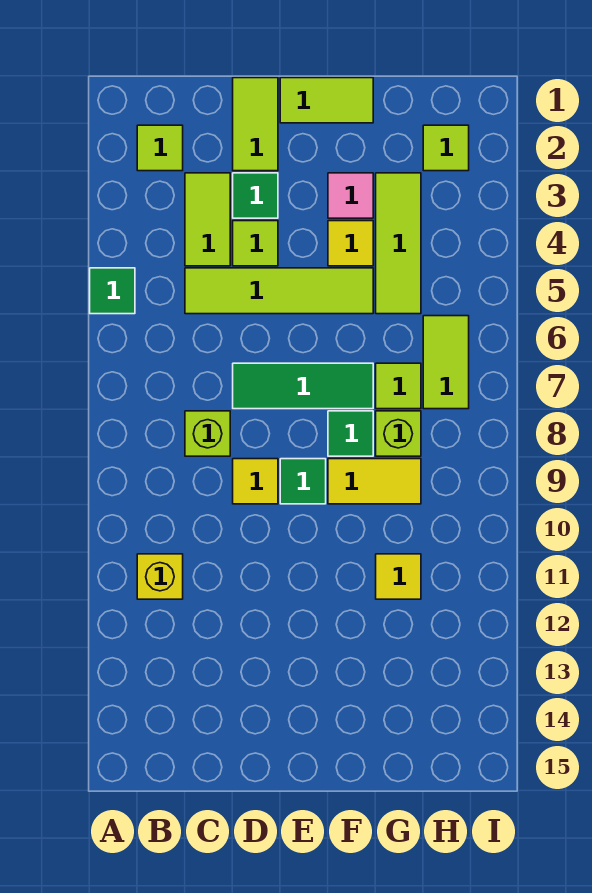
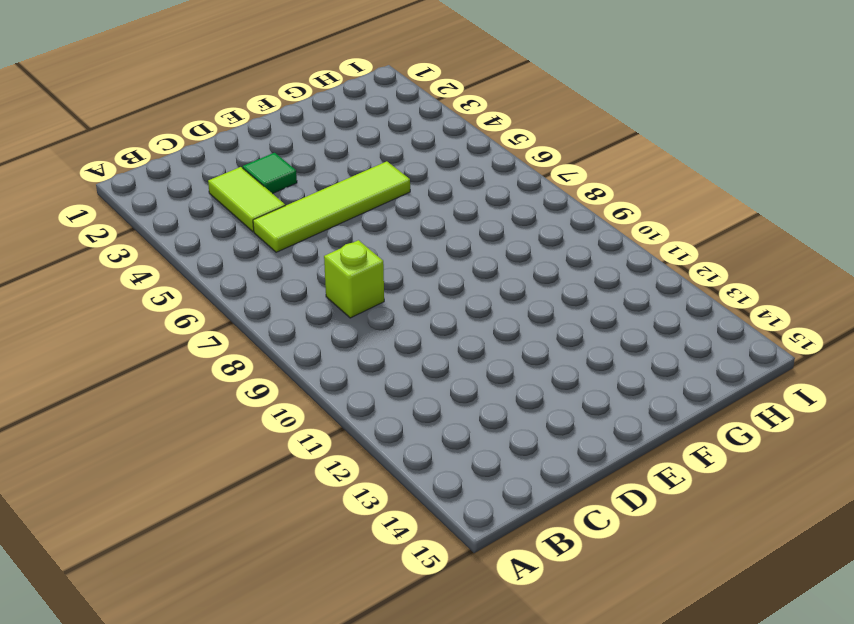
none -> green tile A5 level 1
none -> lime tile B2 level 1
none -> yellow brick B11 level 1

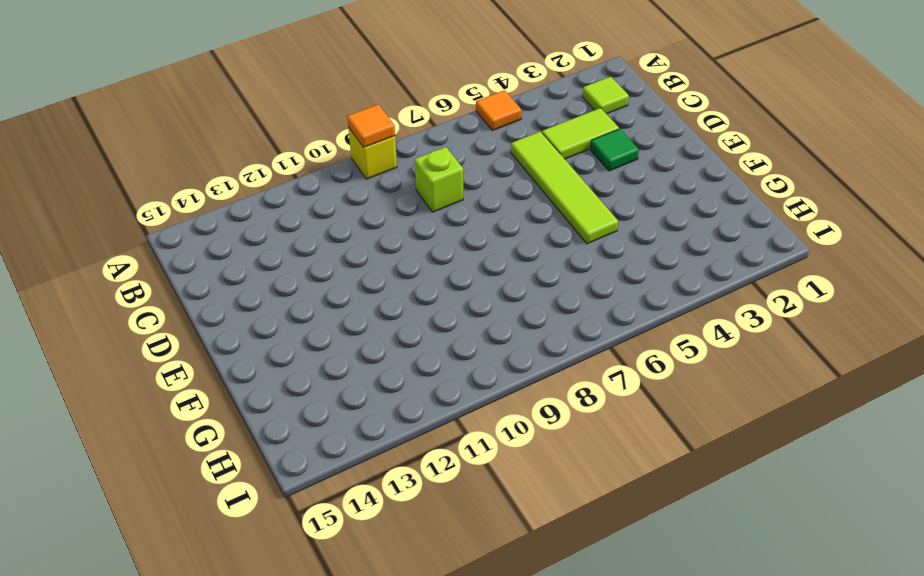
orange tile A5 level 1 -> green tile A5 level 1
yellow brick A9 level 1 -> yellow brick B11 level 1
orange tile A9 level 2 -> none
none -> lime tile D1:D2 level 1
none -> lime tile D4 level 1
none -> green tile D7:F7 level 1

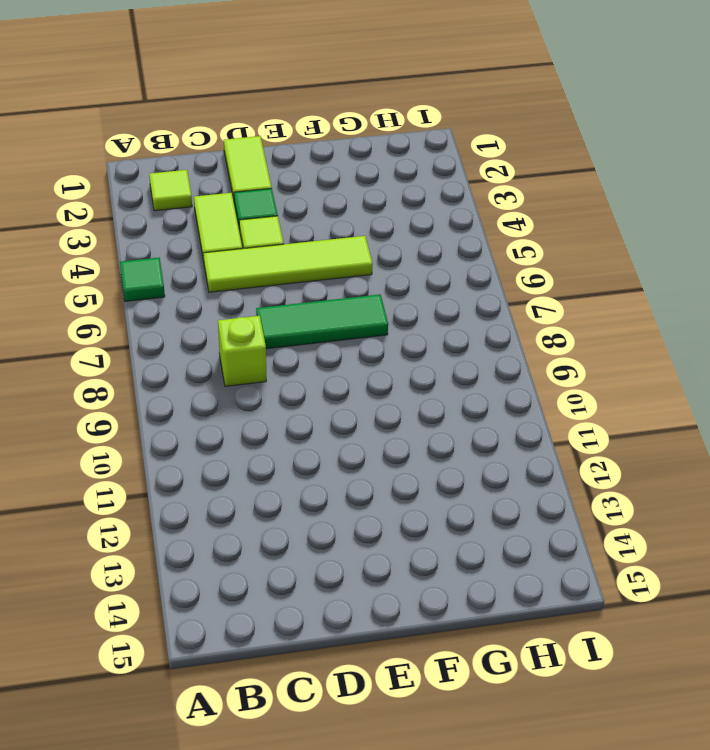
none -> yellow brick B11 level 1
none -> yellow tile D9 level 1
none -> lime tile E1:F1 level 1

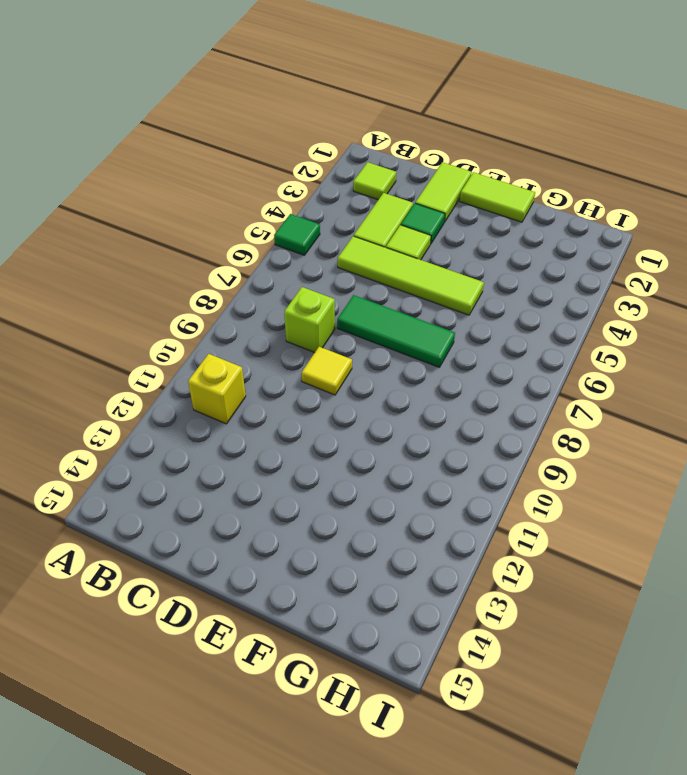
none -> green tile E9 level 1
none -> pink tile F3 level 1
none -> yellow tile F4 level 1

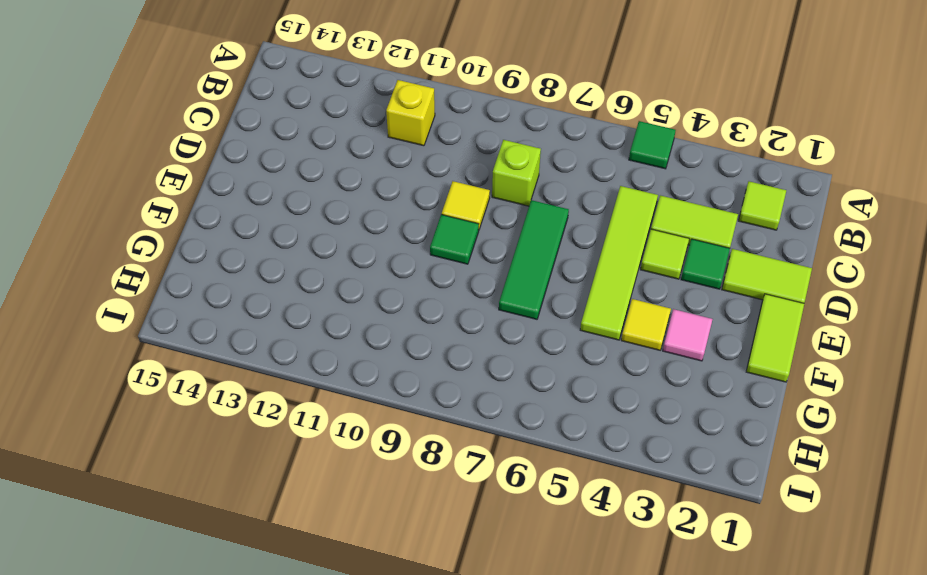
none -> green tile F8 level 1
none -> yellow tile F9:G9 level 1
none -> lime tile G3:G5 level 1

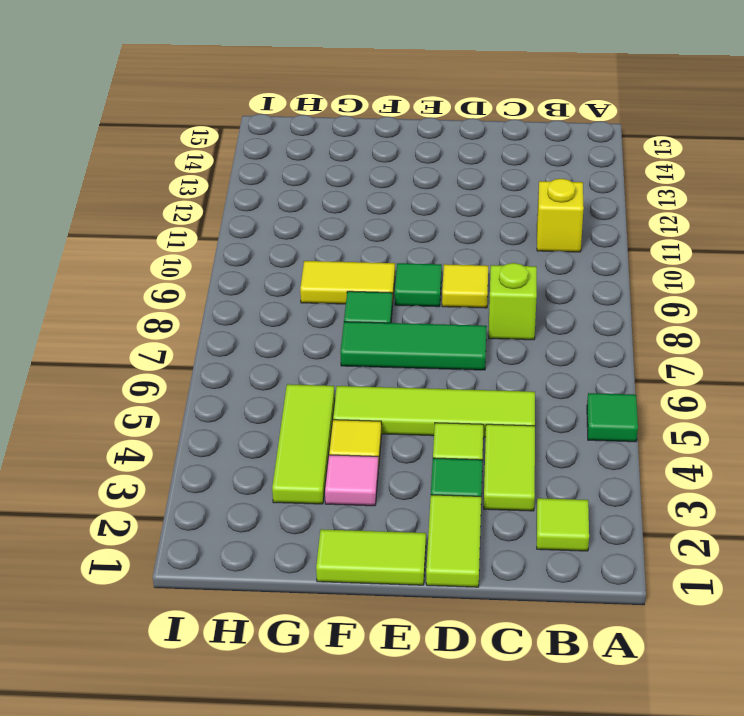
none -> lime tile G7 level 1
none -> lime brick G8 level 1
none -> yellow tile G11 level 1

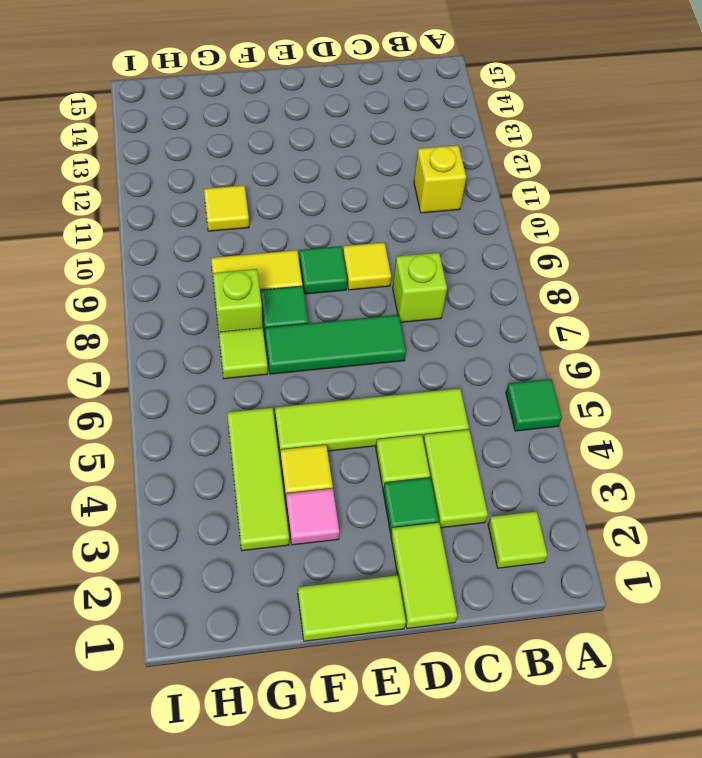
none -> lime tile H2 level 1
none -> lime tile H6:H7 level 1

